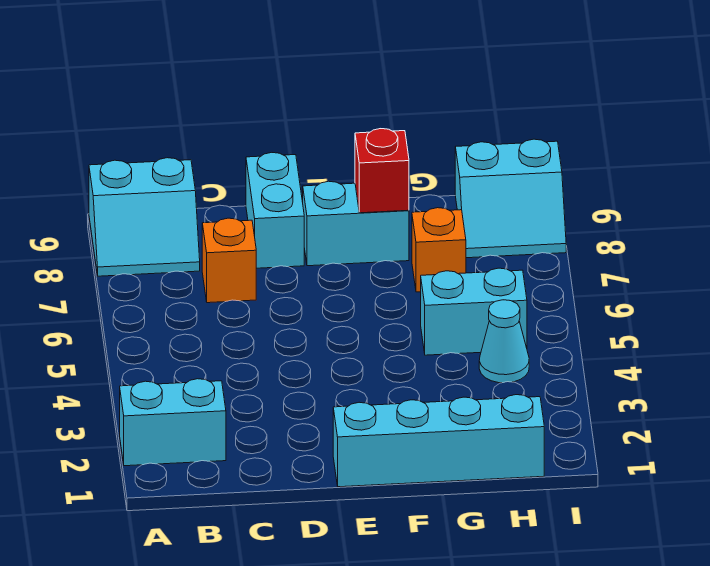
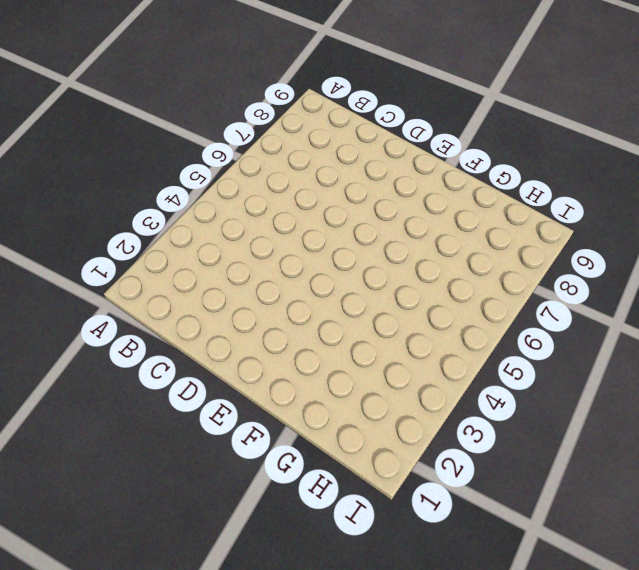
none -> cyan brick A2:B2 level 1
none -> cyan slope A8:B9 level 1 top 9

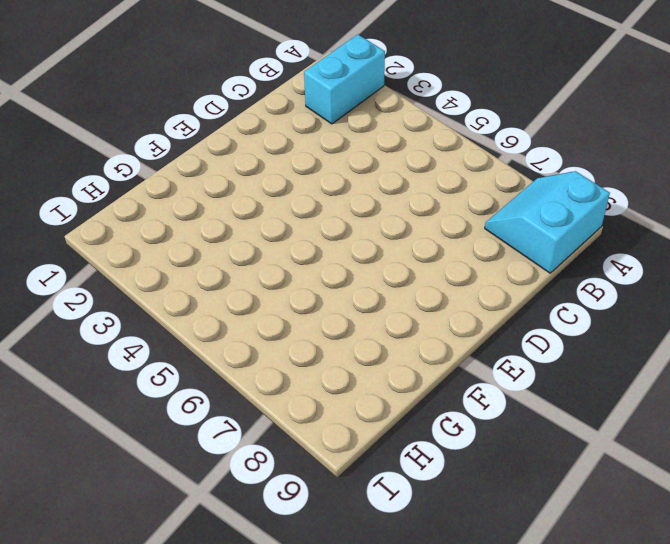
none -> orange brick C7 level 1
none -> cyan brick D8:D9 level 1

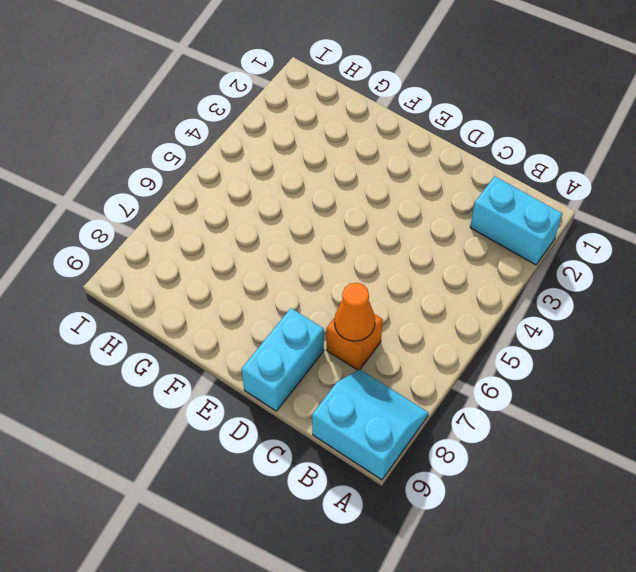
orange cone C7 level 2 -> none
none -> cyan brick E1:H1 level 1
none -> cyan brick E8:F8 level 1

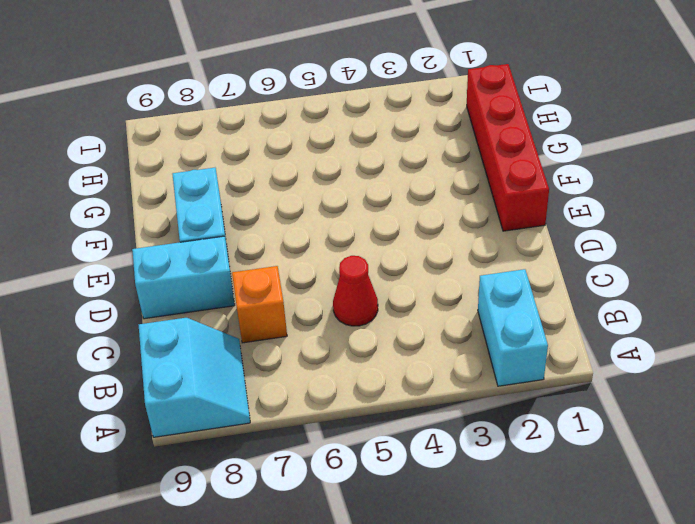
red cone C5 level 1 -> none
red brick E1:H1 level 1 -> cyan brick E1:H1 level 1
none -> cyan brick G5:H5 level 1
none -> orange brick G7 level 1

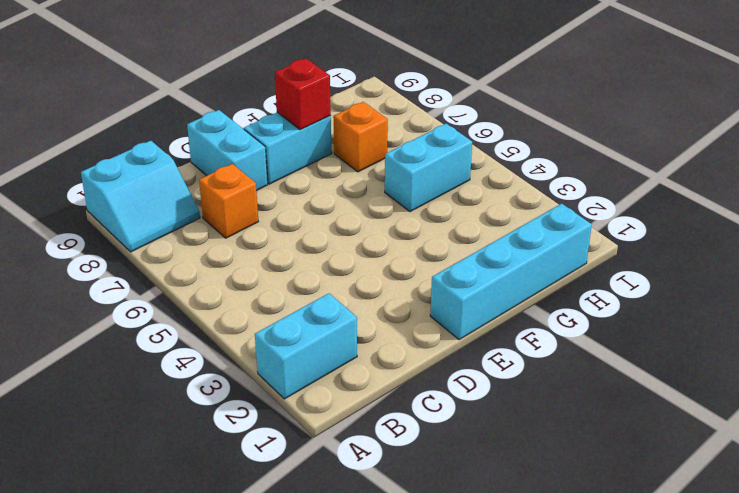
none -> cyan cone H4 level 1
none -> cyan slope H8:I9 level 1 top 9

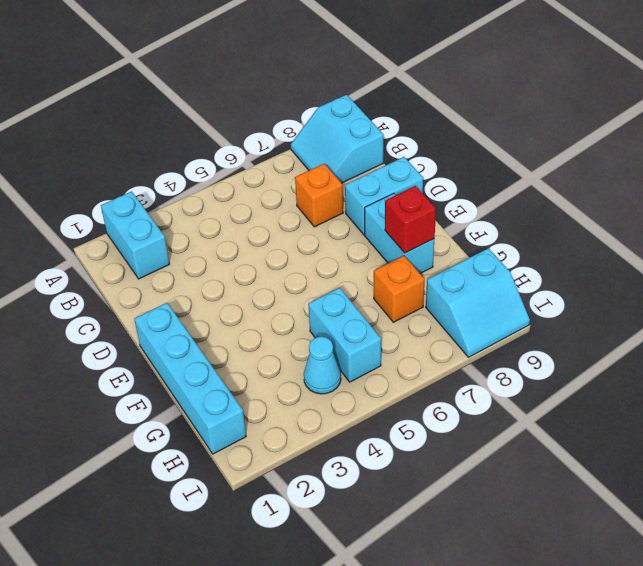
cyan slope H8:I9 level 1 top H -> cyan slope H8:I9 level 1 top 9

